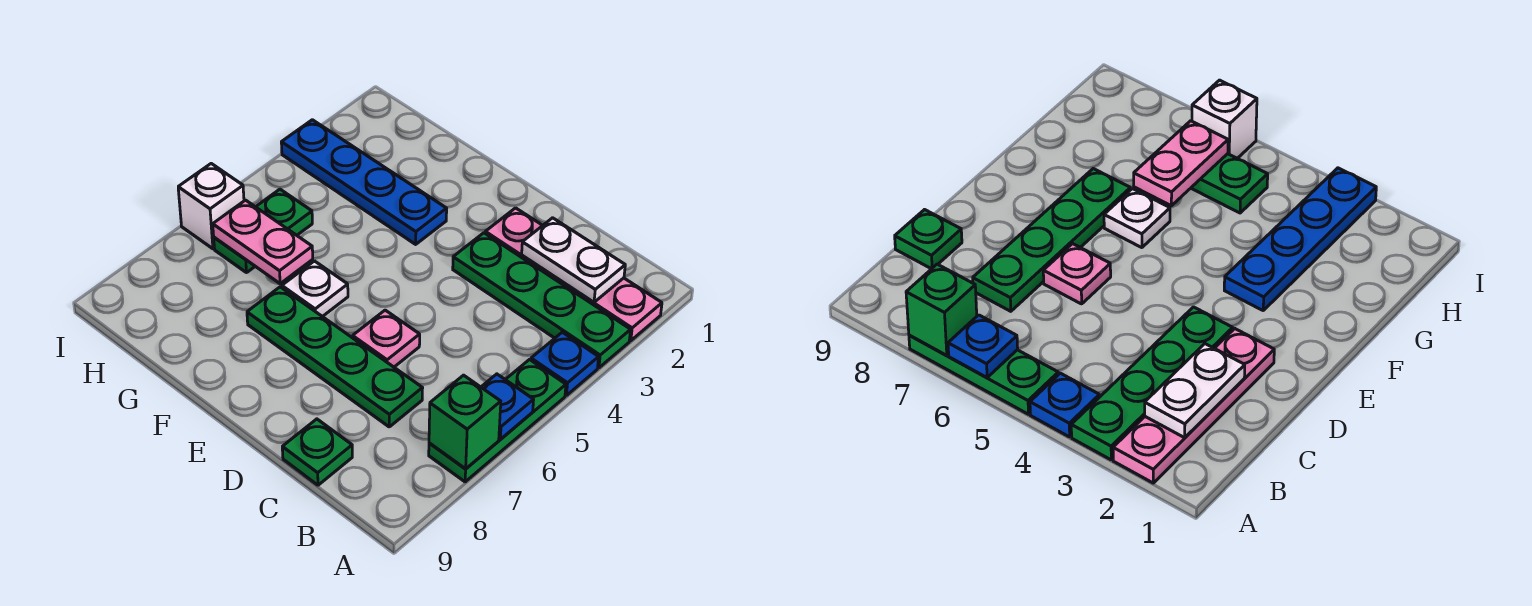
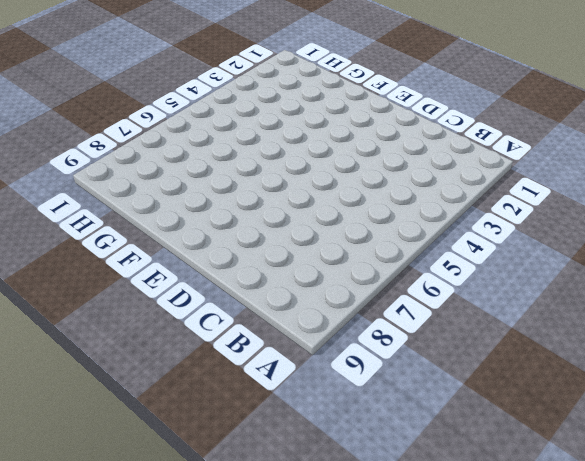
none -> pink plate A2:D2 level 1
none -> green plate A3:D3 level 1
none -> blue plate A4 level 1

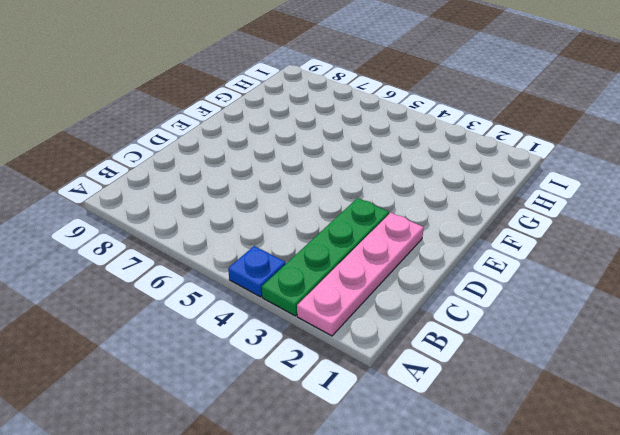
none -> green plate A5:A7 level 1
none -> green plate C7:F7 level 1
none -> green plate C9 level 1

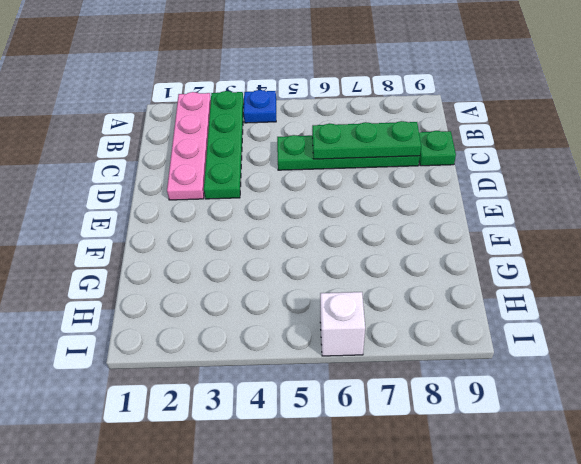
green plate C5:C8 level 1 -> green plate C7:F7 level 1
green plate C6:C8 level 2 -> green plate A5:A7 level 1
none -> pink plate D6 level 1
none -> blue plate F3:I3 level 1
none -> white plate F6 level 1

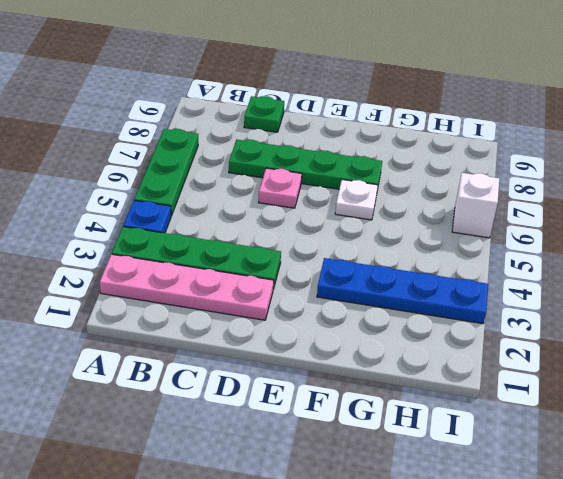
none -> green plate H5:H6 level 1
none -> blue plate A6 level 2
none -> green brick A7 level 2

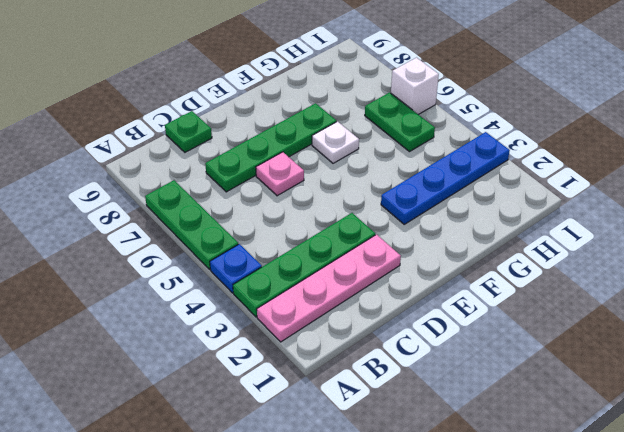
none -> blue plate A6 level 2
none -> green brick A7 level 2
none -> white plate B2:C2 level 2

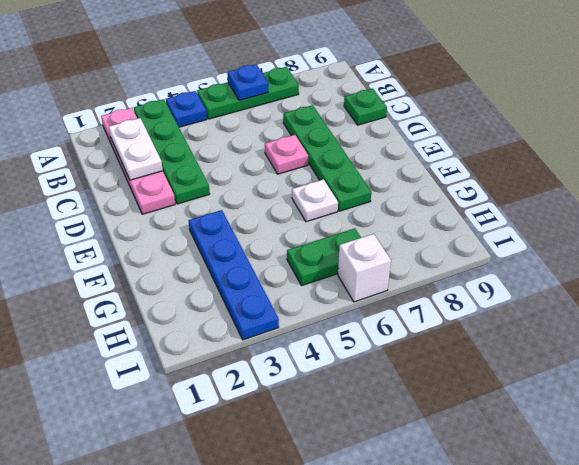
none -> green brick A7 level 2
none -> pink plate G6:H6 level 2

